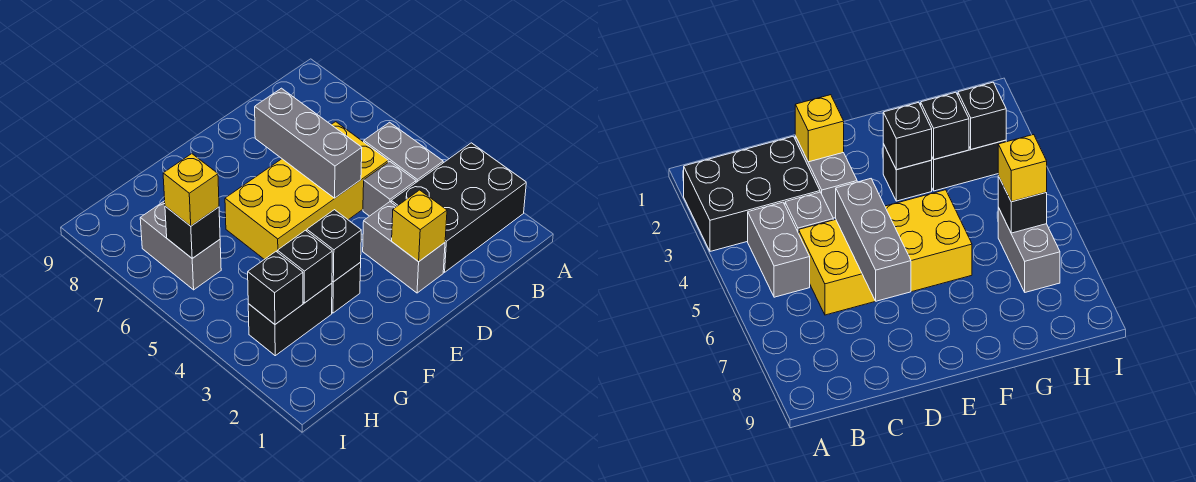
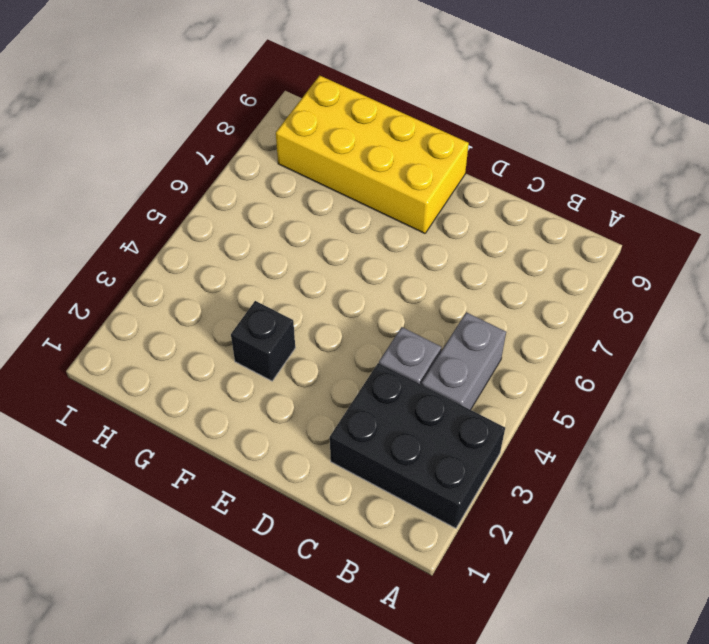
yellow brick E8:H9 level 1 -> yellow brick C5:F6 level 1
none -> grey brick D2:D3 level 1
none -> black brick G3:H3 level 1
none -> grey brick H6:H7 level 1

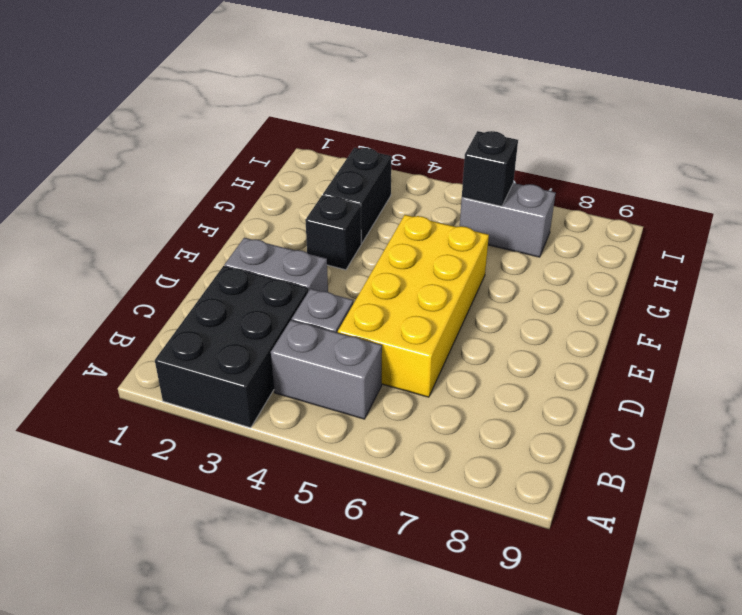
none -> yellow brick D2 level 2
none -> grey brick D5:D7 level 2
none -> black brick F3 level 2

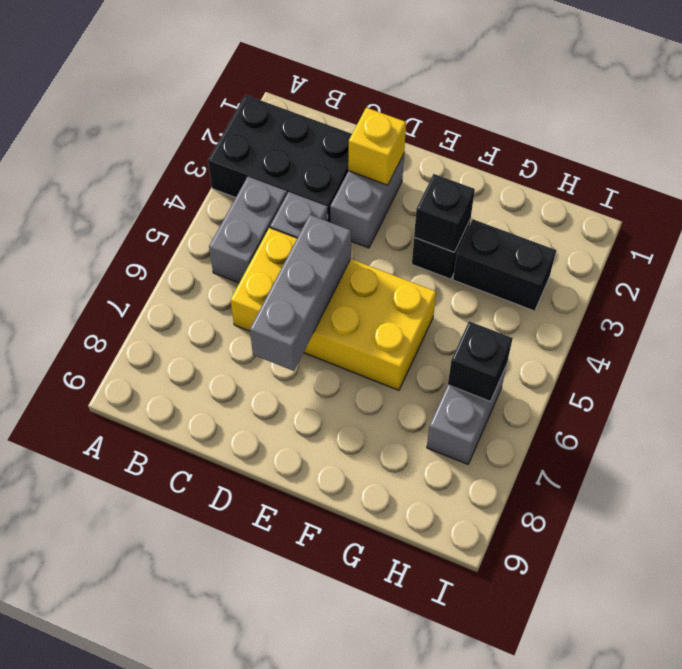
none -> black brick G3 level 2
none -> black brick H3 level 2
none -> yellow brick H6 level 3

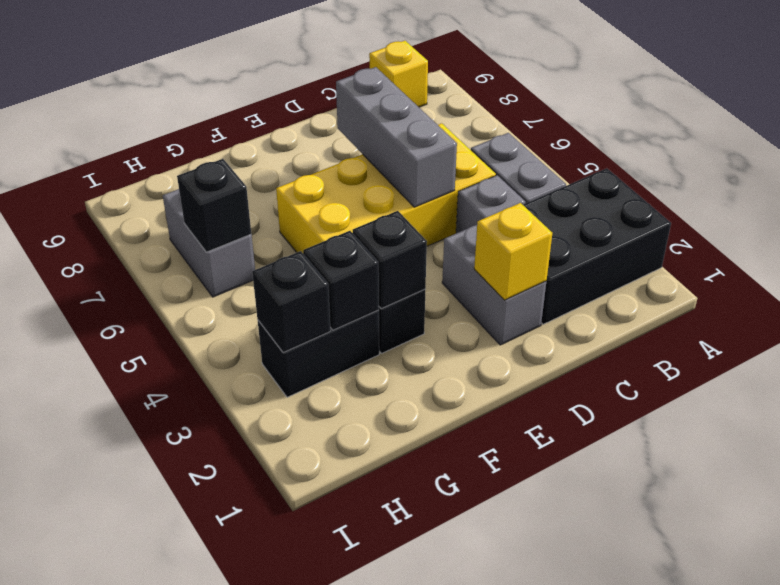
yellow brick B9 level 1 -> yellow brick H6 level 3

